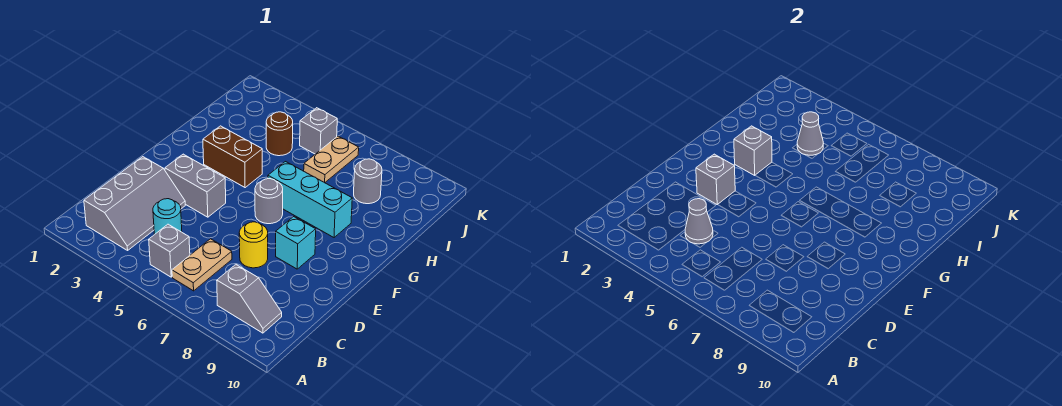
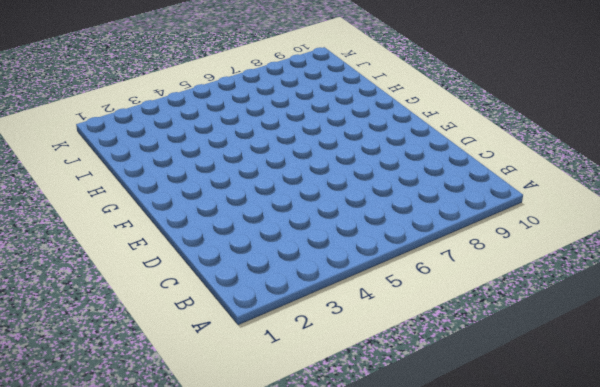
none -> grey slope B2:D3 level 1 top 2
none -> grey brick B5 level 1
none -> tan plate B6:C6 level 1

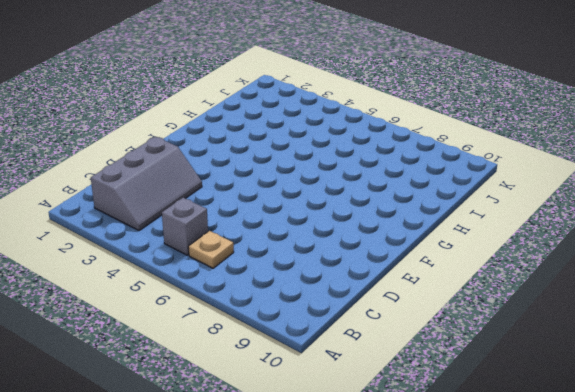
tan plate B6 level 1 -> tan plate B6:C6 level 1
none -> grey slope B8:B9 level 1 top 8
none -> cyan round brick C4 level 1
none -> yellow round brick D7 level 1

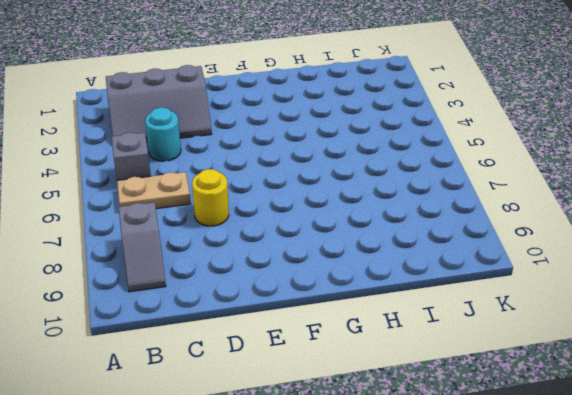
none -> grey brick E3:E4 level 1
none -> cyan brick E8 level 1
none -> grey round brick F6 level 1

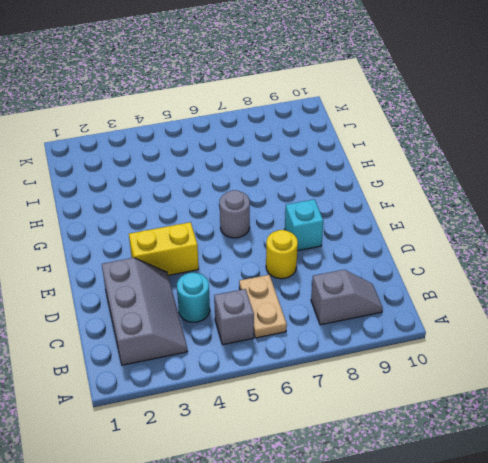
yellow brick E3:E4 level 1 -> grey brick E3:E4 level 1
none -> brown brick G3:G4 level 1
none -> cyan brick G6:G8 level 1
none -> brown round brick I4 level 1

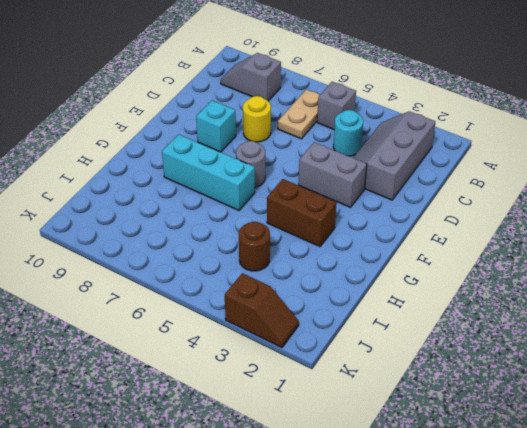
brown slope K2:K3 level 1 top 3 -> none
none -> tan plate I6:J6 level 1
none -> grey round brick I8 level 1
none -> grey brick J5 level 1

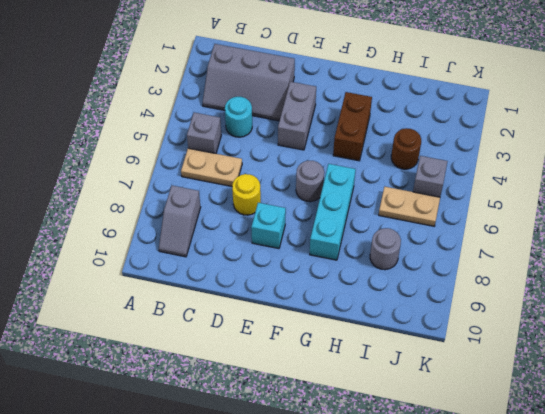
none -> grey cone C4 level 2
none -> grey brick E3 level 2
none -> grey brick G3 level 2

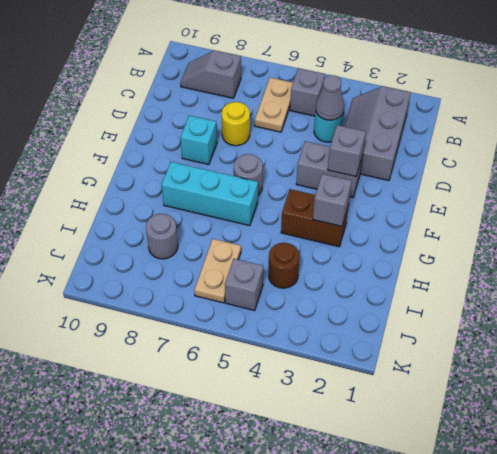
none -> grey cone I4 level 2

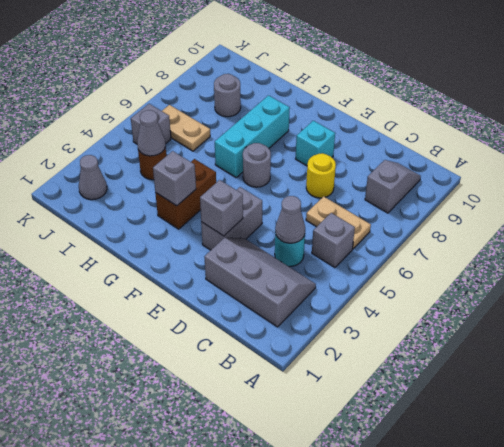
grey cone J2 level 1 -> none

